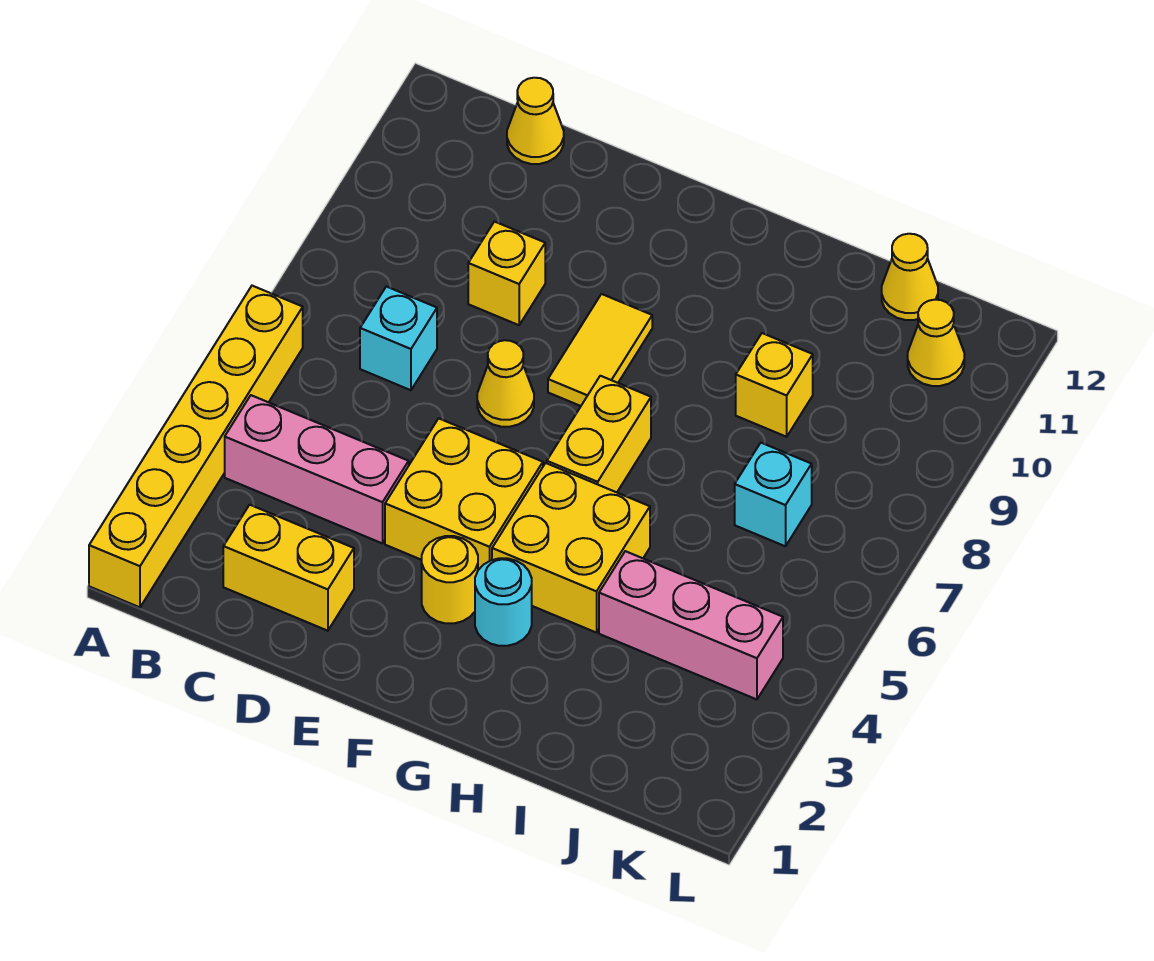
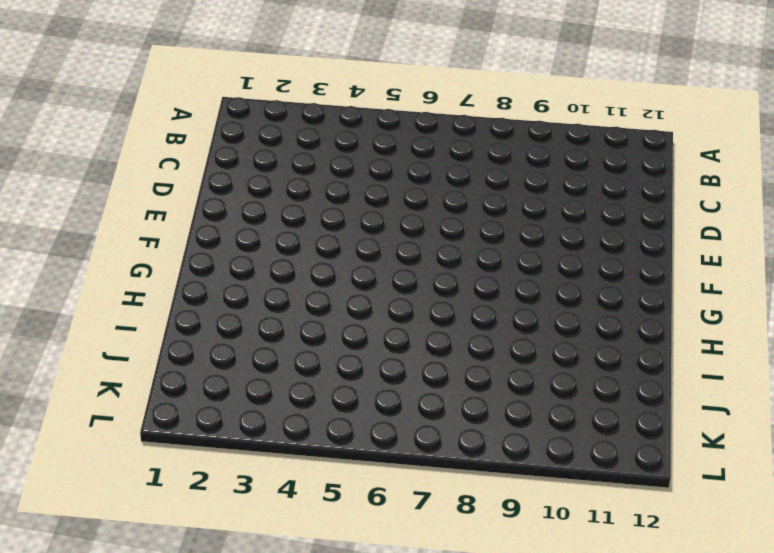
none -> yellow brick A1:A6 level 1
none -> pink brick B4:D4 level 1
none -> yellow brick C2:D2 level 1

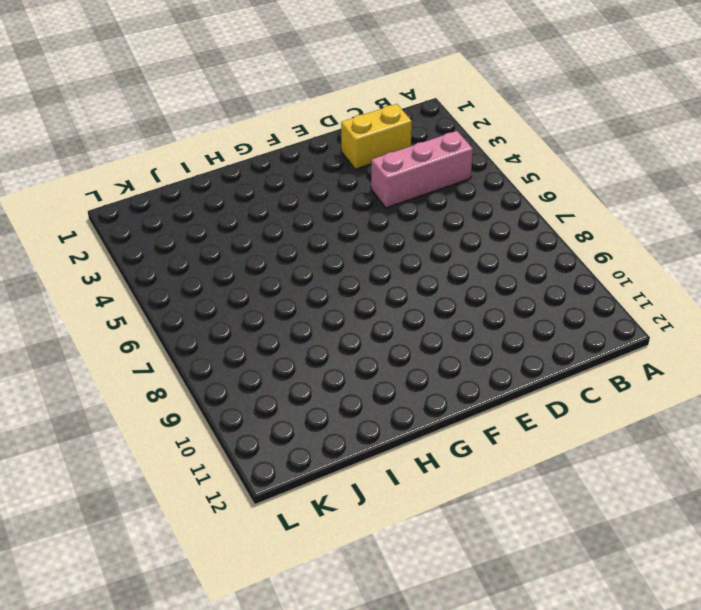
none -> yellow brick A1:A6 level 1
none -> cyan brick C7 level 1
none -> yellow cone C12 level 1

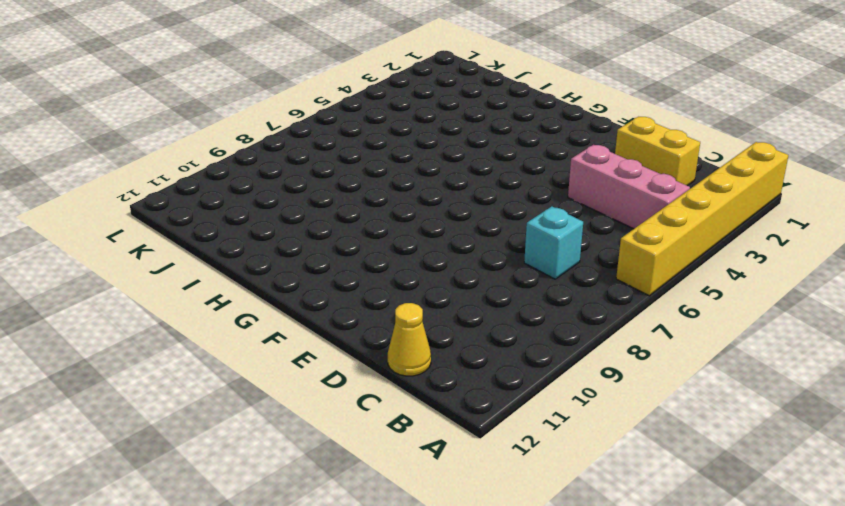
none -> yellow brick D9 level 1
none -> yellow brick E4:F5 level 1
none -> yellow cone E7 level 1

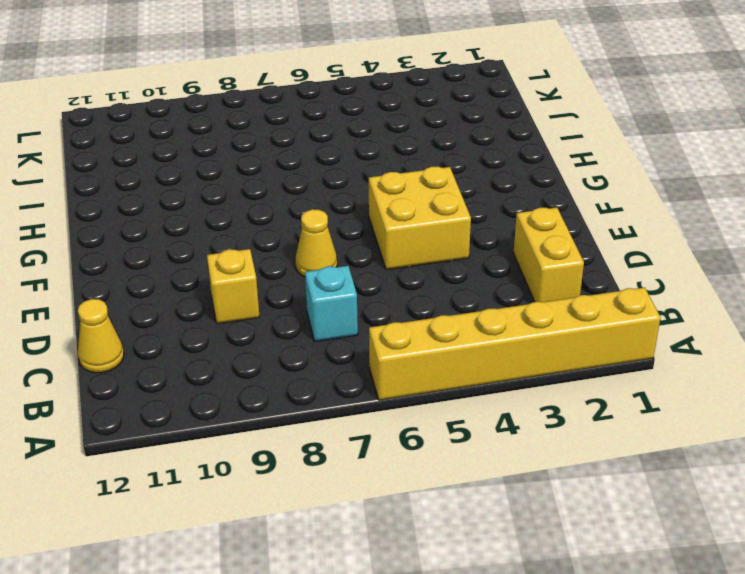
none -> pink brick B4:D4 level 1
none -> yellow round brick F3 level 1
none -> yellow tile F8:F9 level 1

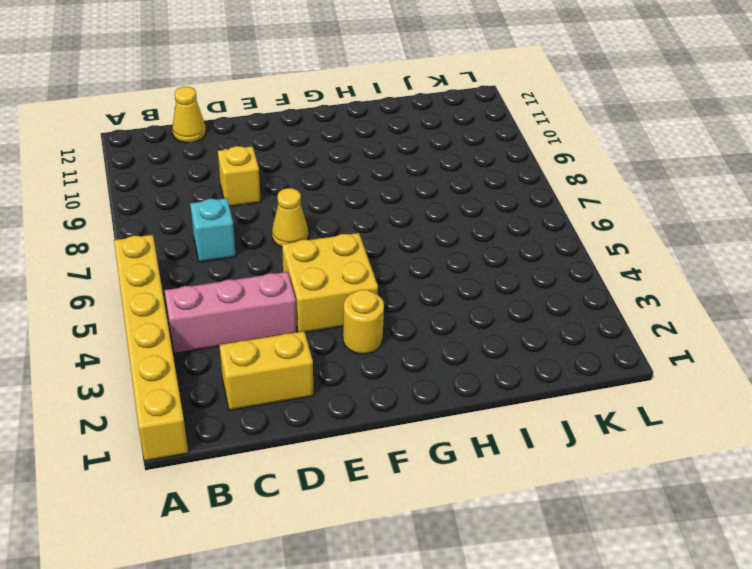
none -> yellow tile F8:F9 level 1
none -> cyan round brick G3 level 1
none -> yellow brick G4:H5 level 1

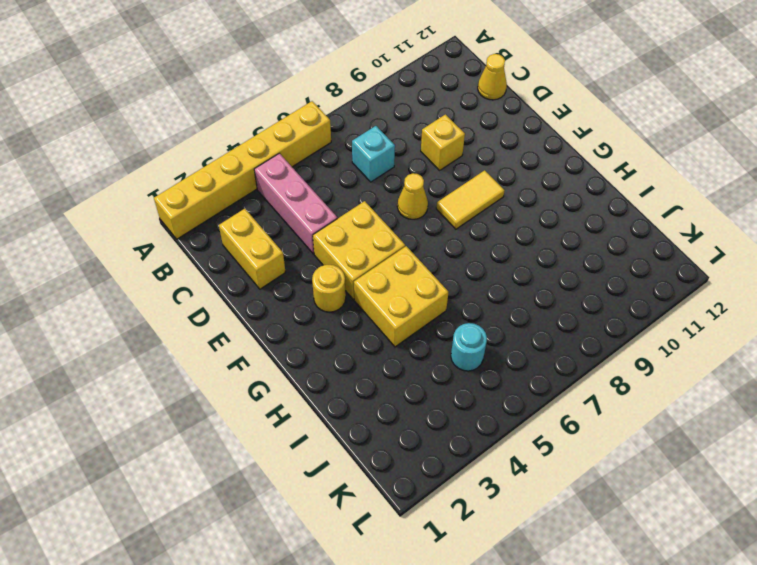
cyan round brick J5 level 1 -> cyan round brick G3 level 1
none -> yellow brick G6:G7 level 1
none -> pink brick I4:K4 level 1
none -> yellow brick I9 level 1

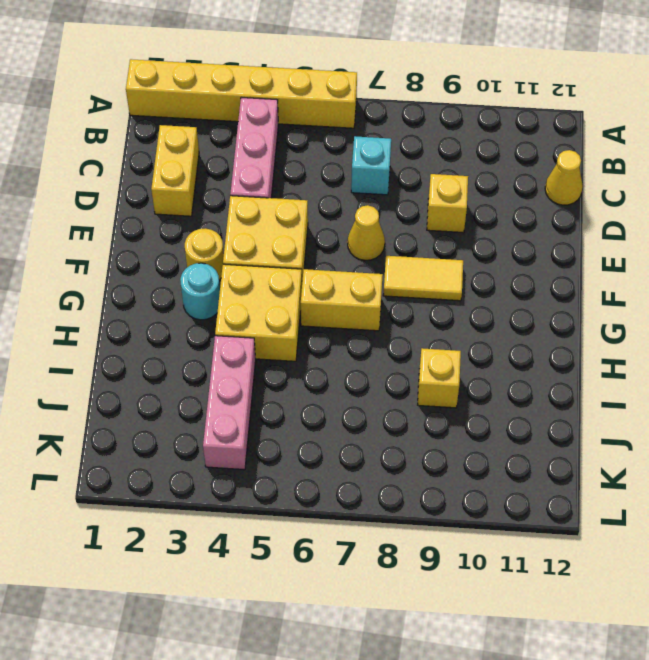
none -> cyan brick J7 level 1
none -> yellow cone J12 level 1
none -> yellow cone K11 level 1

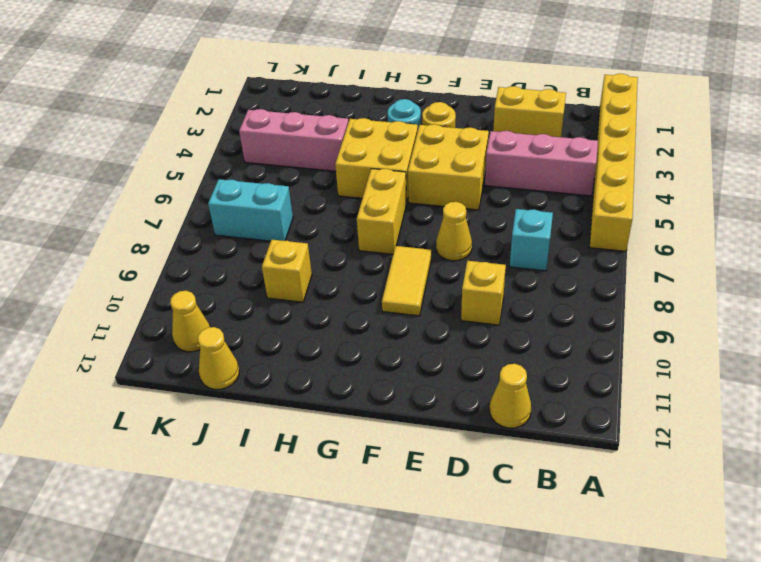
cyan brick J7:K7 level 1 -> cyan brick J7 level 1

